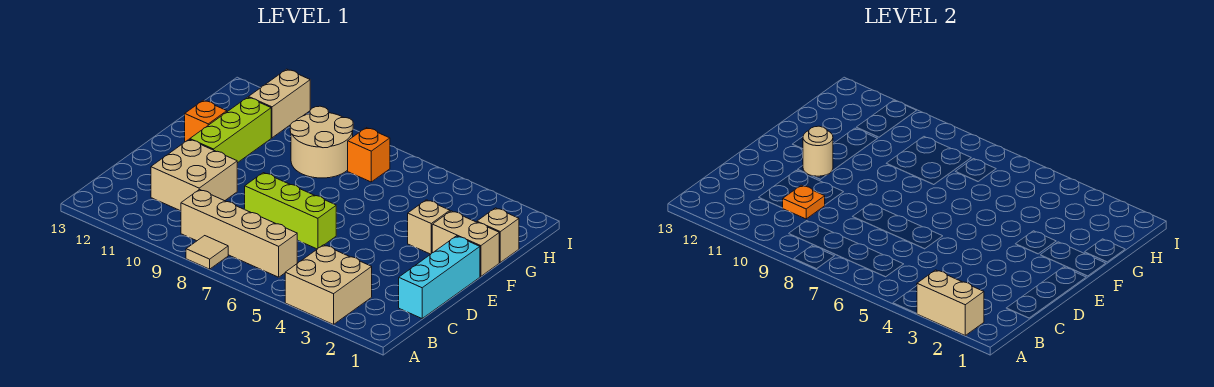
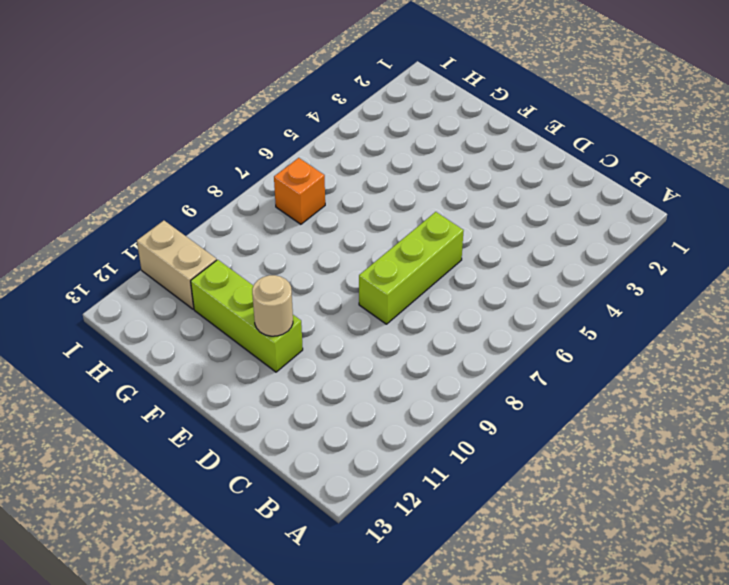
none -> tan brick A3:B4 level 1
none -> tan tile A8 level 1
none -> tan brick B6:B9 level 1

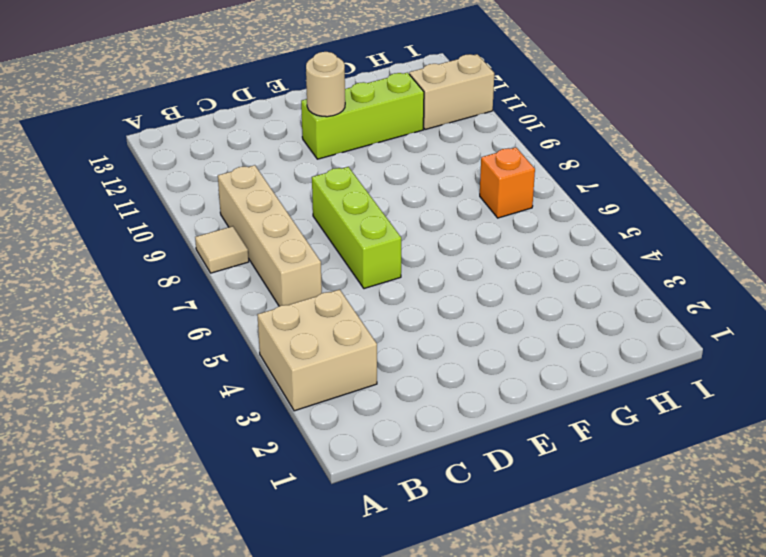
none -> cyan brick C1:E1 level 1
none -> tan brick C10:D11 level 1
none -> tan brick F1:F2 level 1

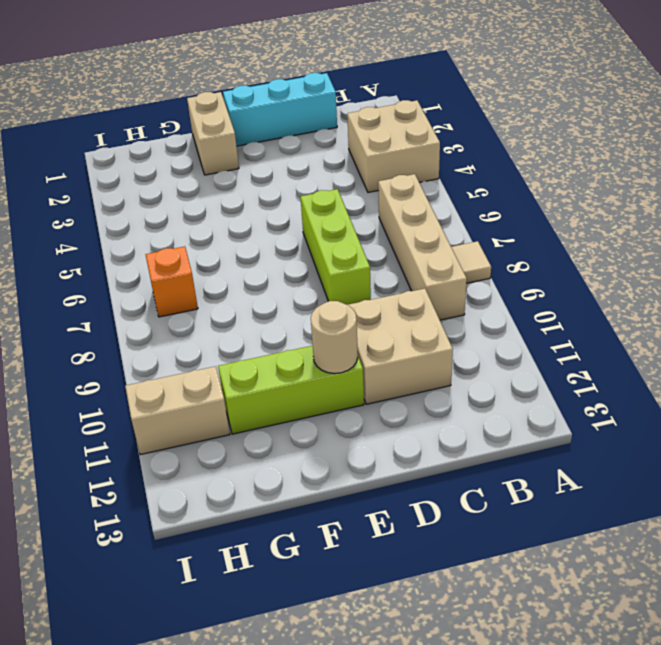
none -> tan brick F3 level 1
none -> orange brick F12 level 1
none -> tan brick G1 level 1

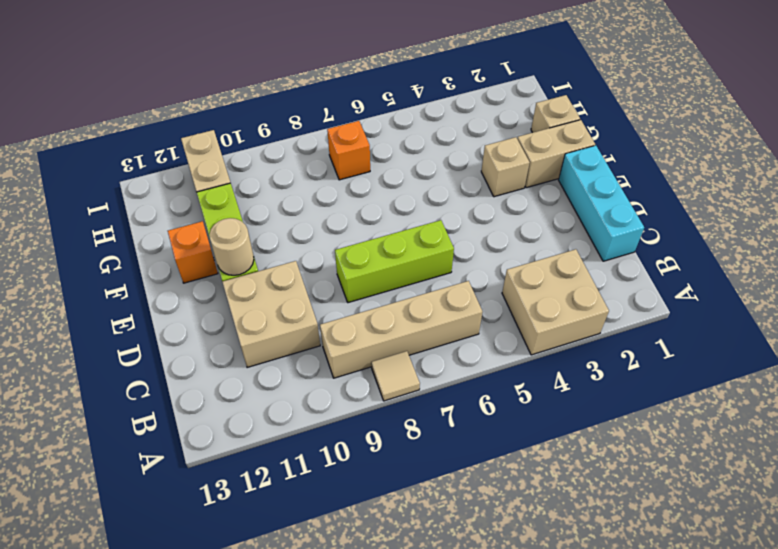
none -> tan round brick G8:H9 level 1
none -> tan brick A2:A3 level 2
none -> orange plate C10 level 2

